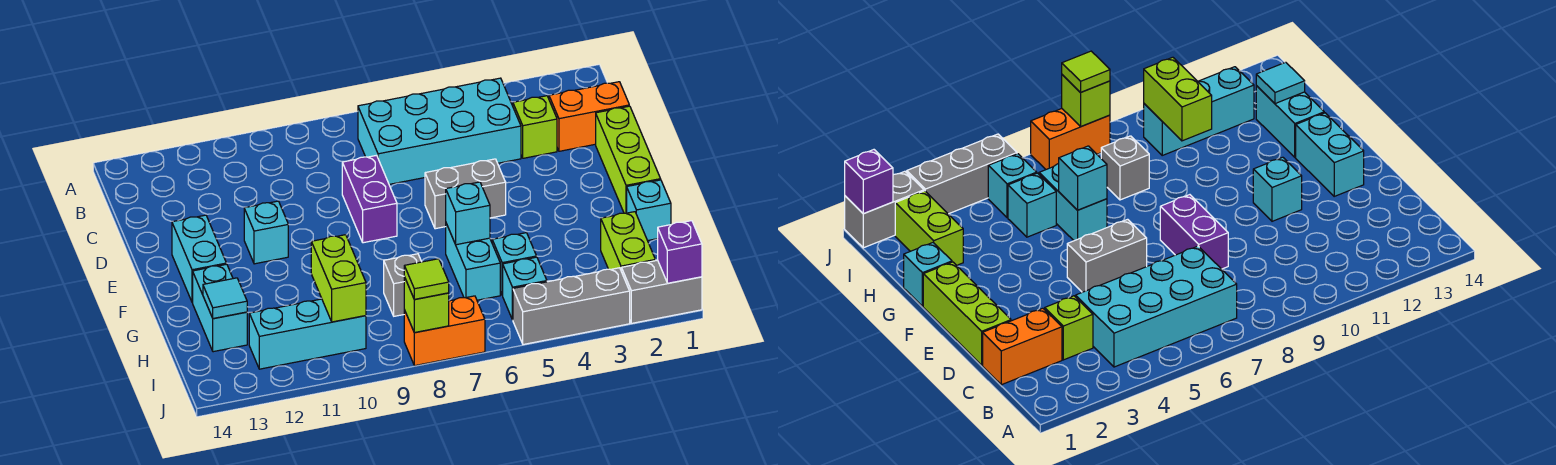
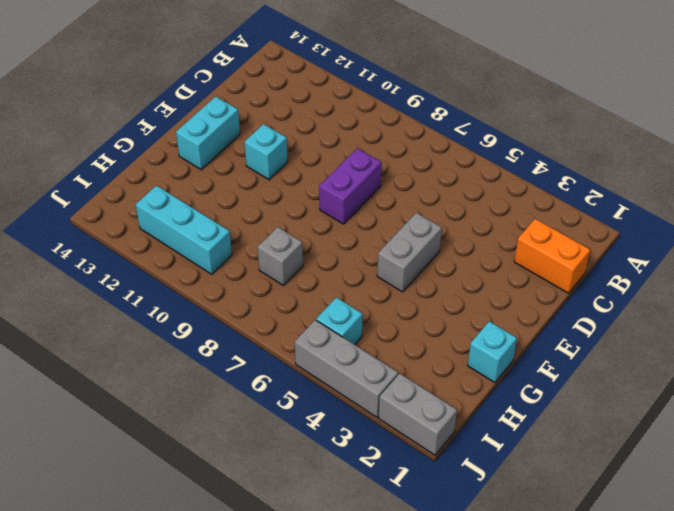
grey brick E5:F5 level 1 -> grey brick E5:E6 level 1
none -> cyan brick B4:C7 level 1
none -> lime brick C3 level 1
none -> lime brick D1:F1 level 1

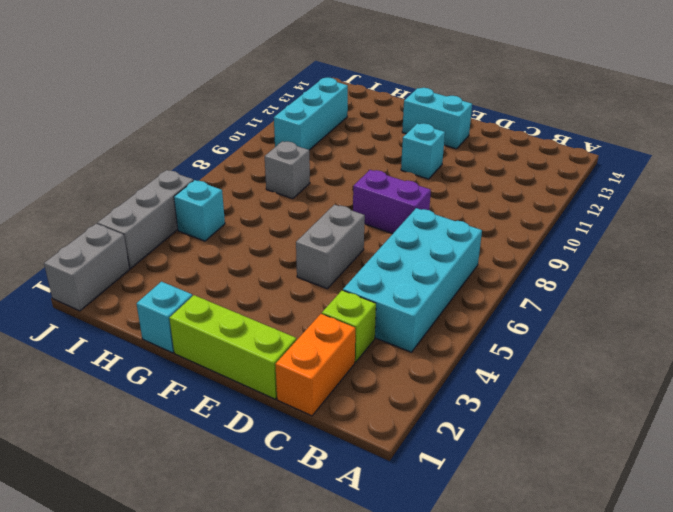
none -> cyan brick G6:H6 level 1
none -> cyan brick G13:H13 level 1
none -> lime brick H2:I2 level 1

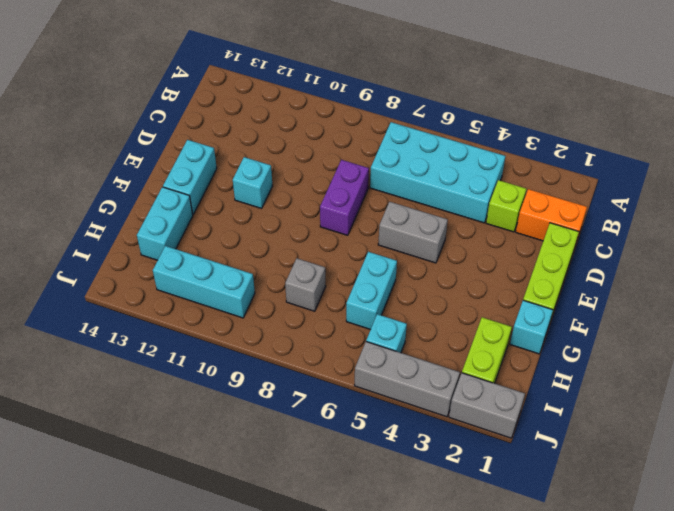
none -> cyan brick H5 level 1
none -> orange brick J7:J8 level 1
none -> cyan brick G6 level 2

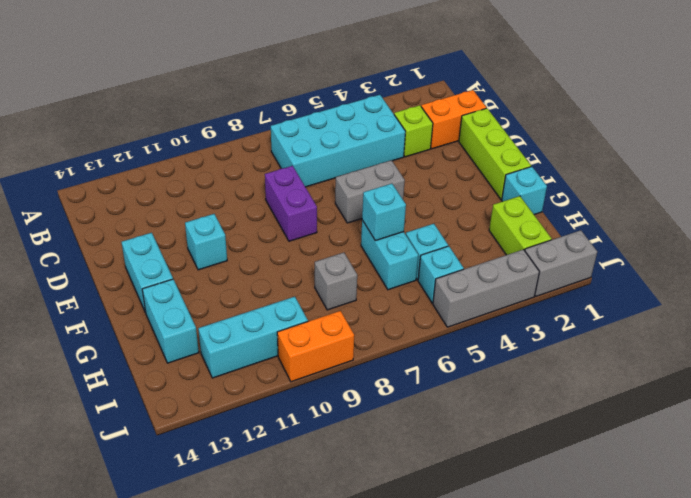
orange brick J9:J10 level 1 -> orange brick J7:J8 level 1
none -> lime brick H10:I10 level 2
none -> cyan tile H13 level 2
none -> purple brick J1 level 2

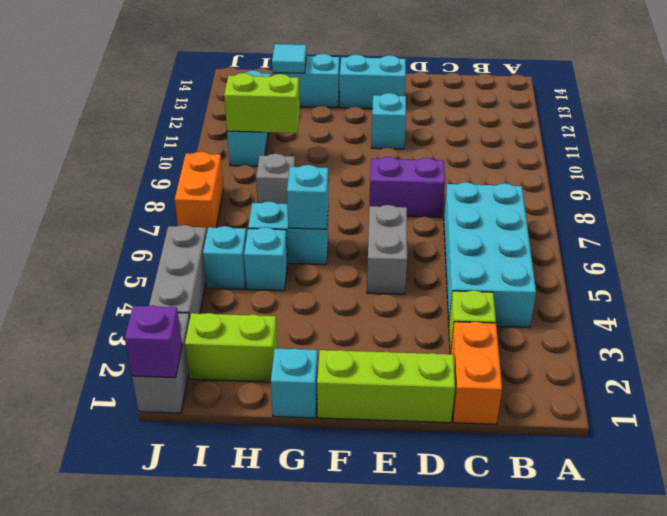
none -> lime brick J8 level 2
none -> lime tile J8 level 3

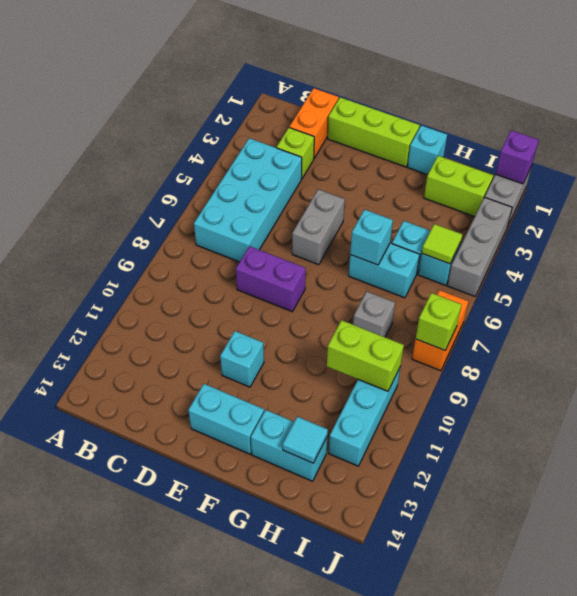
lime tile I5 level 2 -> lime tile J8 level 3

